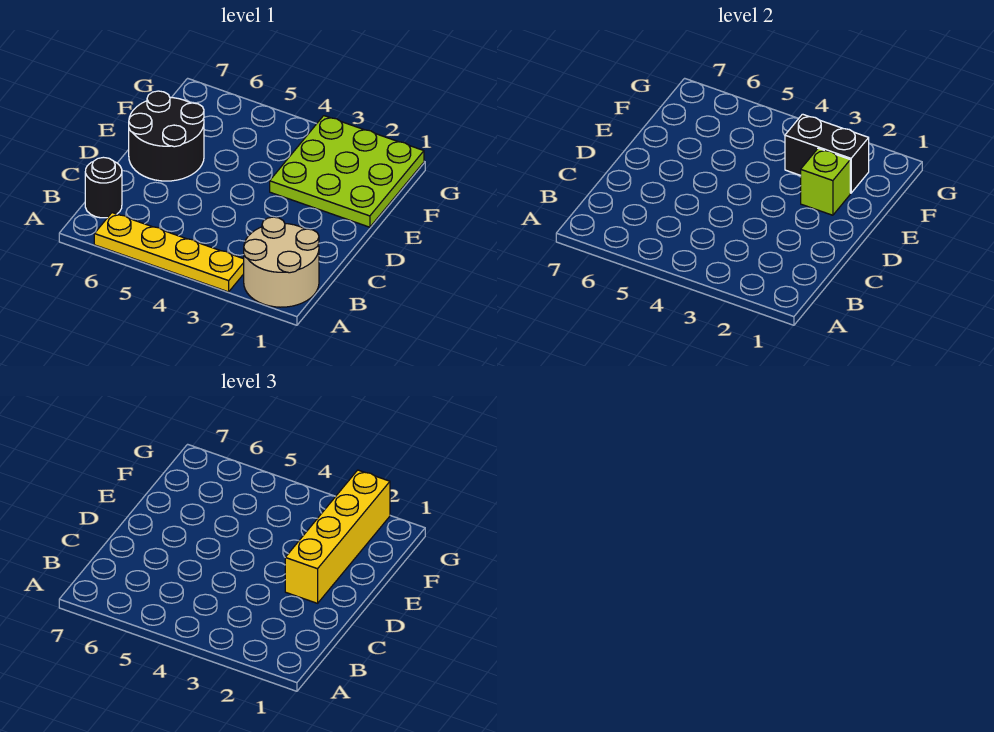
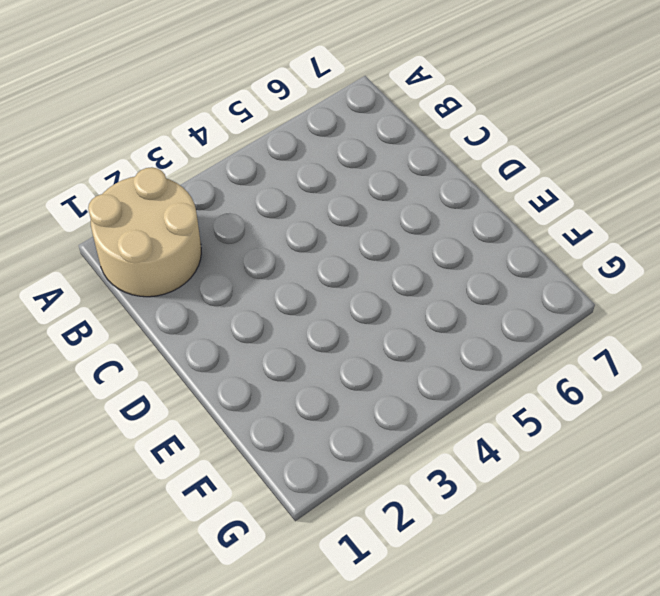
none -> yellow plate A3:A6 level 1
none -> black round brick B7 level 1

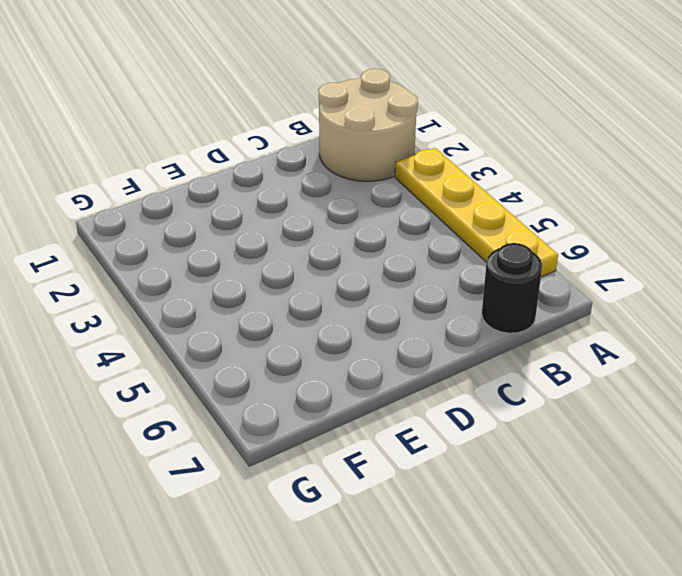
none -> black round brick D6:E7 level 1
none -> lime plate E1:G3 level 1

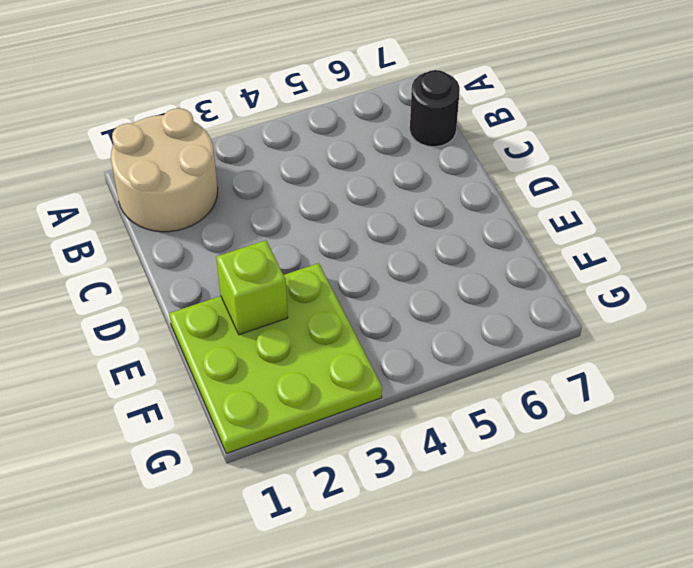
none -> yellow plate A3:A6 level 1
none -> black round brick D6:E7 level 1

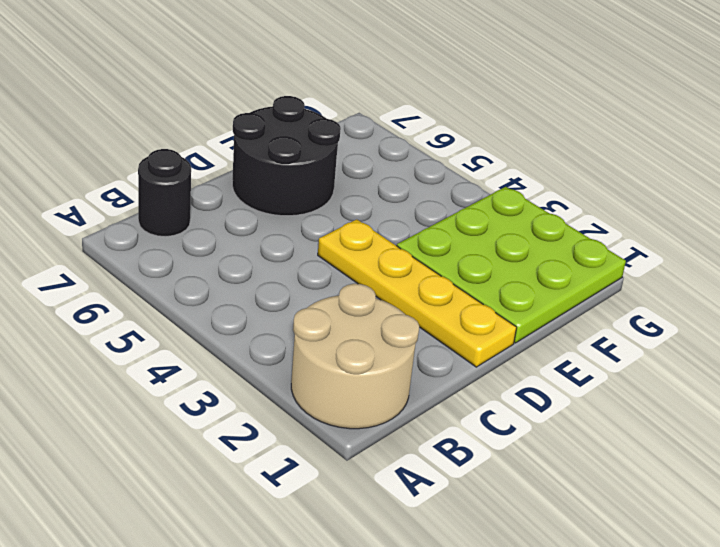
yellow plate D1:D4 level 1 -> yellow plate A3:A6 level 1
none -> lime brick E2 level 2
none -> black brick F2:F3 level 2

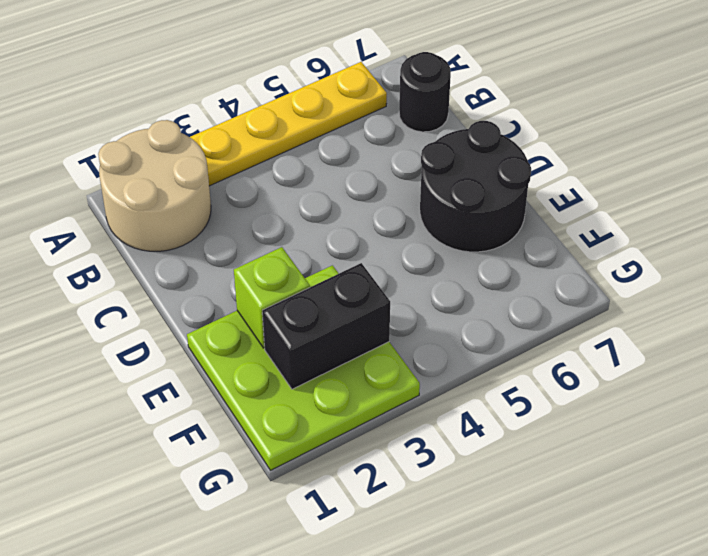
none -> yellow brick D2:G2 level 3

